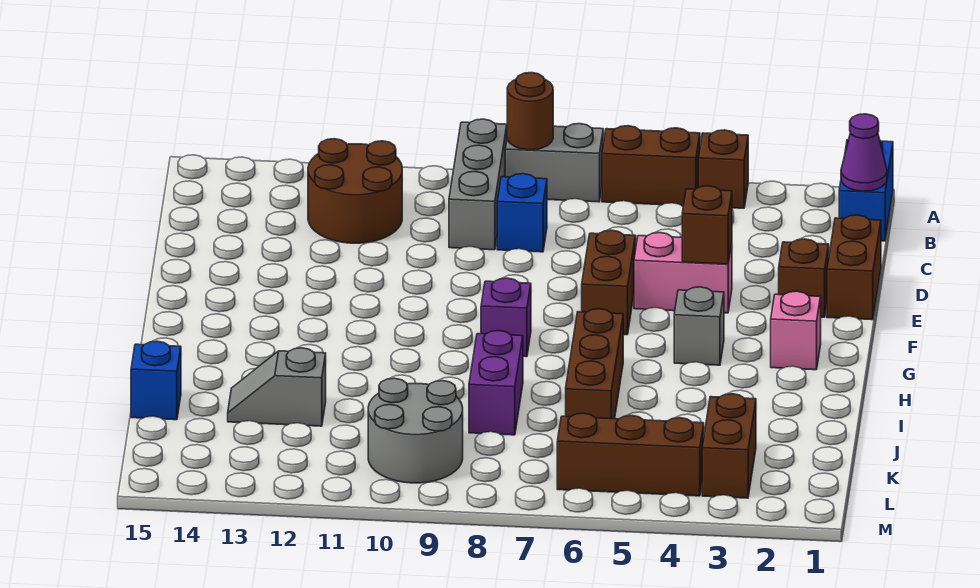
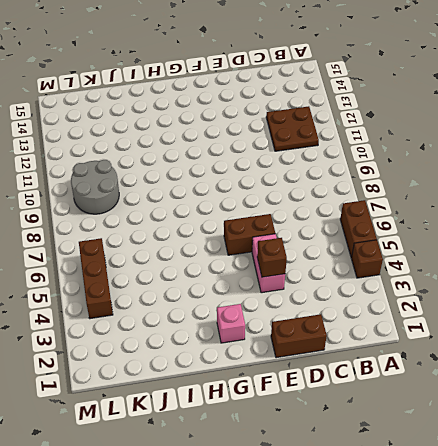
brown plate B11:C12 level 1 -> brown round brick B11:C12 level 1
none -> blue brick A1:B1 level 1
none -> grey brick A7:A8 level 1
none -> grey brick A9:C9 level 1

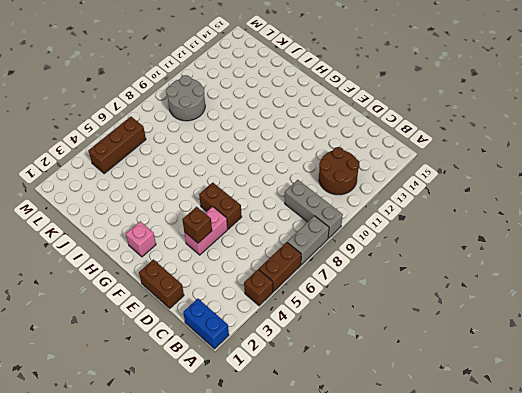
none -> blue brick C8 level 1
none -> brown brick E2 level 1
none -> grey brick G4 level 1

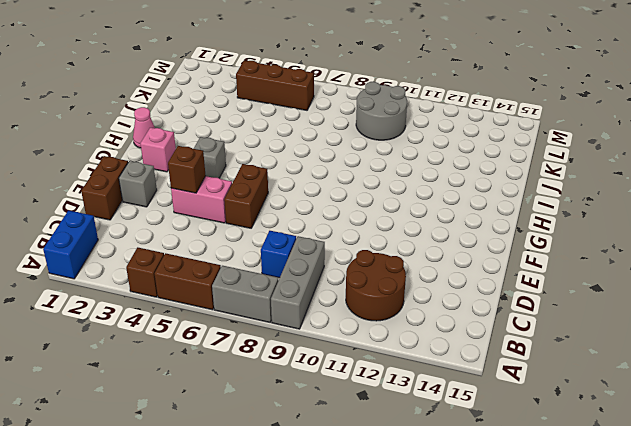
grey brick E2 level 1 -> brown brick E2 level 1
pink cone H1 level 1 -> none
none -> purple brick G8 level 1
none -> brown brick H6:J6 level 1
none -> purple brick I8:J8 level 1

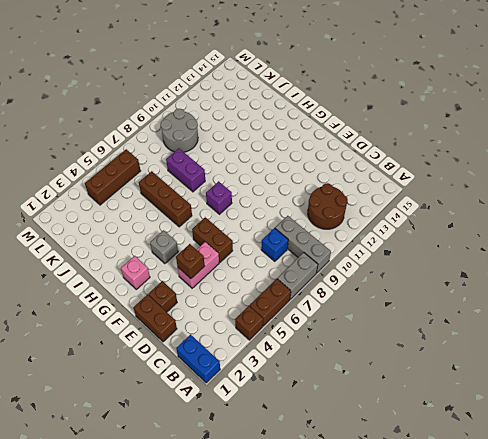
none -> grey slope J12:J13 level 1 top 12
none -> blue brick J15 level 1
none -> brown brick K3:L3 level 1

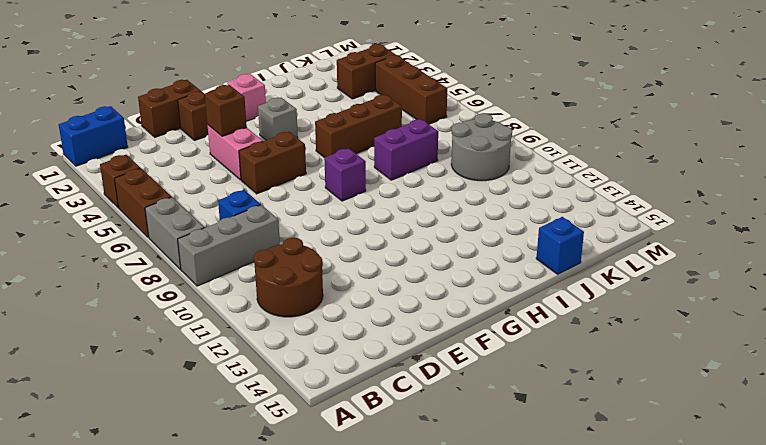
none -> grey slope J12:J13 level 1 top 12
none -> brown round brick A8 level 2
none -> purple cone B1 level 2

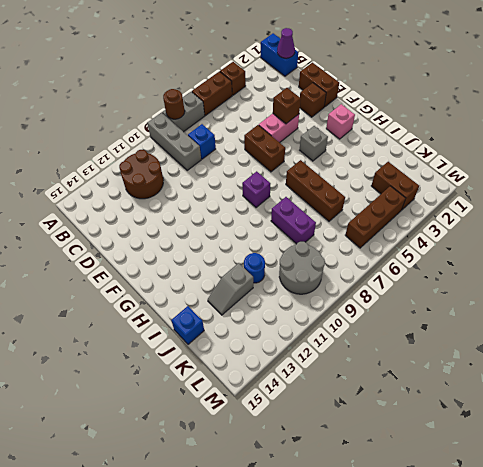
blue round brick J11 level 1 -> none

